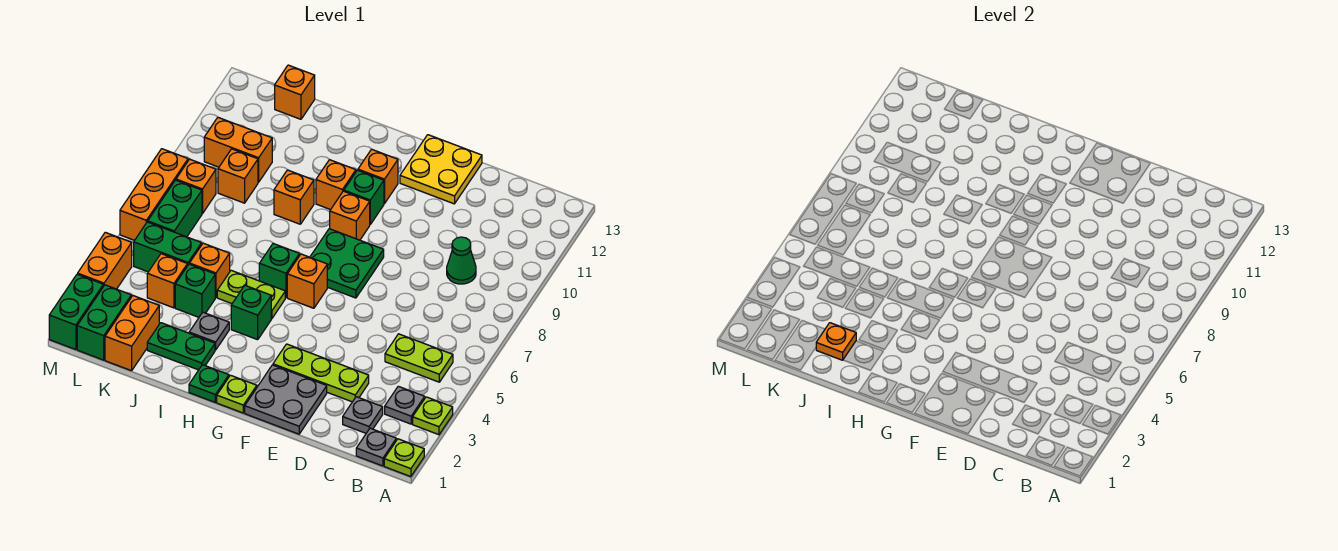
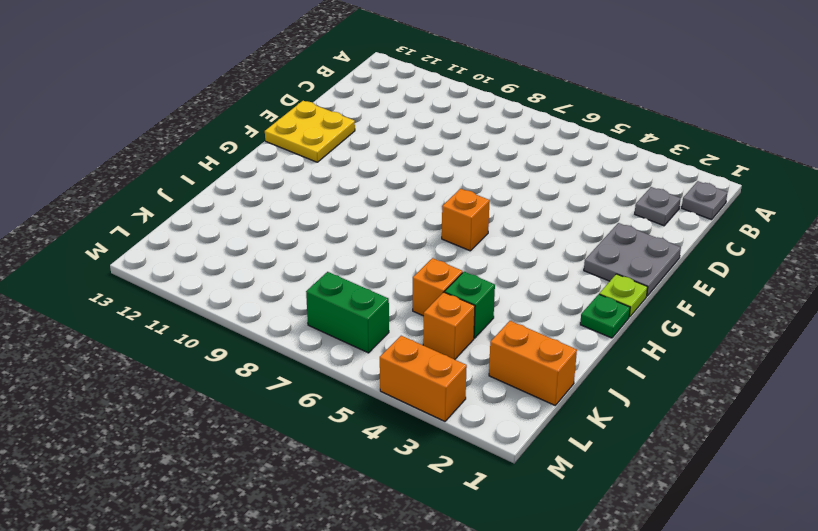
none -> lime plate A1 level 1
none -> lime plate A3 level 1
none -> grey plate B3 level 1
none -> lime plate B5:C5 level 1

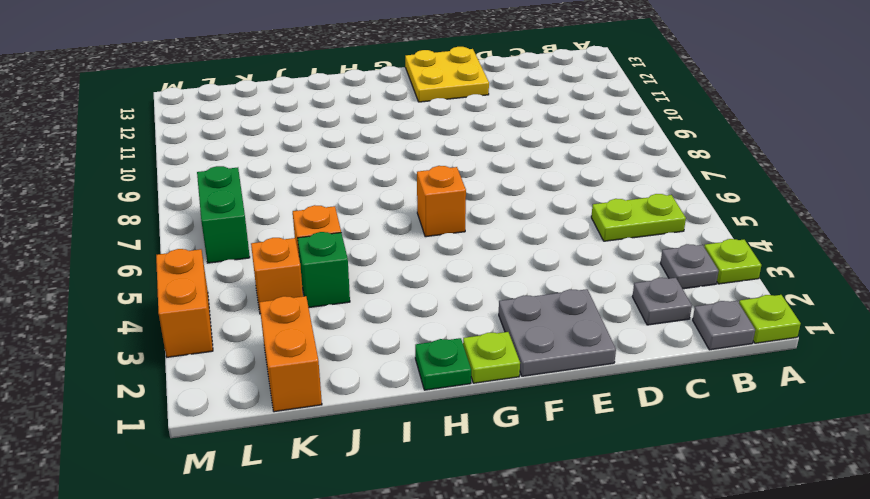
none -> green cone C9 level 1
none -> lime plate D3:F3 level 1
none -> green plate F7:G8 level 1
none -> orange brick G9 level 1

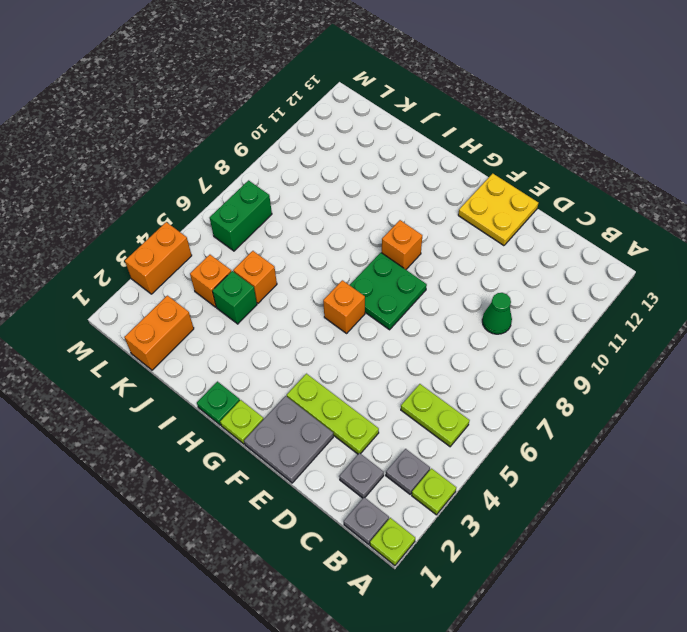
none -> green brick G10 level 1
none -> orange brick G11 level 1
none -> green brick H4 level 1
none -> lime plate H5:I5 level 1

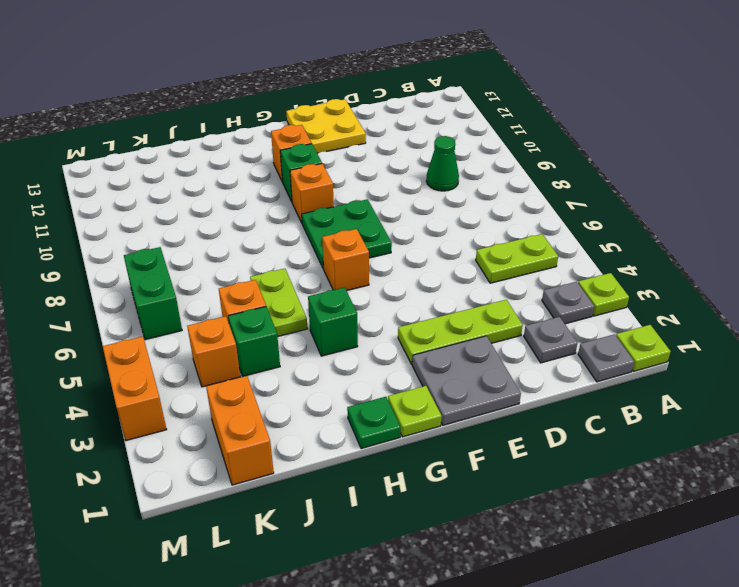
lime plate I5:I6 level 1 -> lime plate H5:I5 level 1
none -> green brick H6 level 1
none -> orange brick H10 level 1
none -> green plate I2:J2 level 1
none -> grey plate I3 level 1

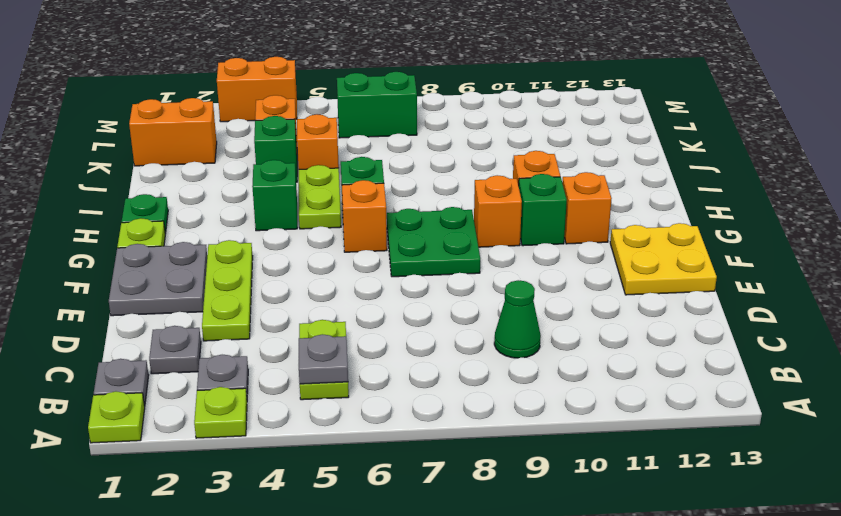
grey plate B5 level 2 -> grey plate I3 level 1
none -> green plate I2:J2 level 1
none -> orange brick I9 level 1
none -> green brick K5:L5 level 1
none -> orange brick K9 level 1

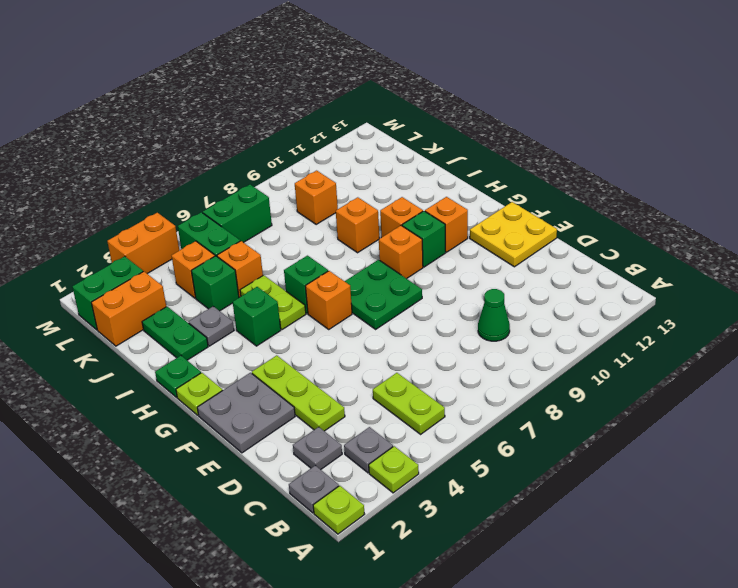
none -> orange brick K10:L10 level 1
none -> orange brick K13 level 1
none -> orange brick L8 level 1
none -> green brick M1:M2 level 1

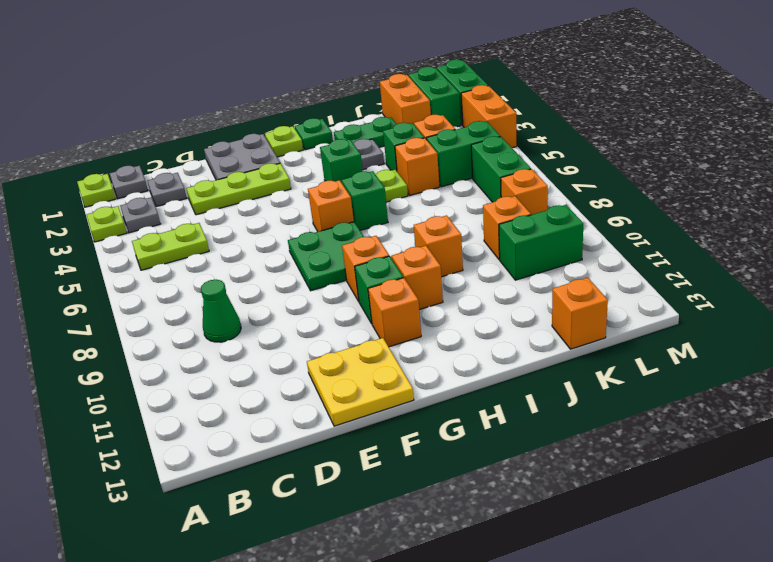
green brick K10:L10 level 1 -> orange brick K10:L10 level 1
none -> orange brick M6:M8 level 1
none -> orange plate J2 level 2

